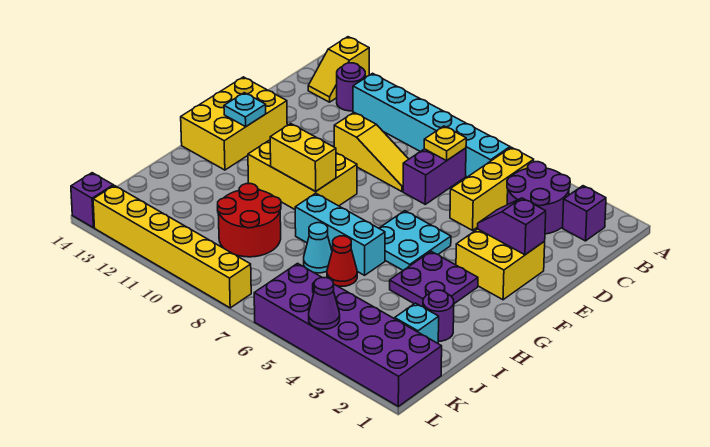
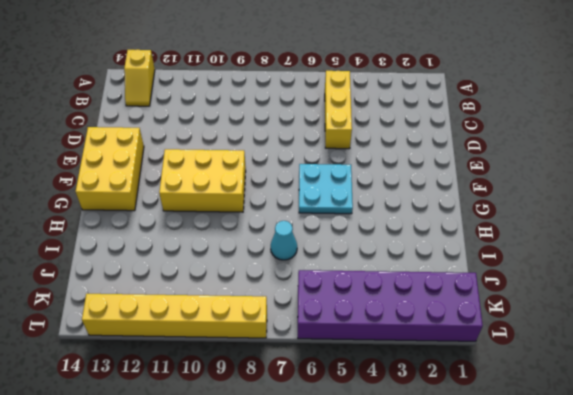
none -> purple brick B2 level 1
none -> purple round brick B3:C4 level 1
none -> cyan brick B6:B11 level 1

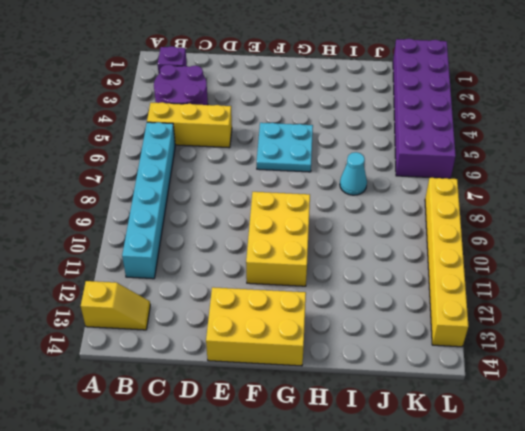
none -> purple round brick B12 level 1
none -> purple brick C7:D7 level 1
none -> yellow slope D8:D10 level 1 top 10

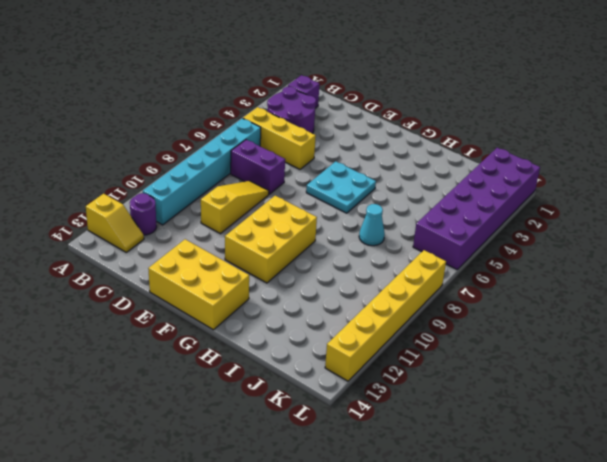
none -> yellow brick E2:F3 level 1
none -> purple plate G3:H4 level 1
none -> cyan brick H6:H8 level 1

